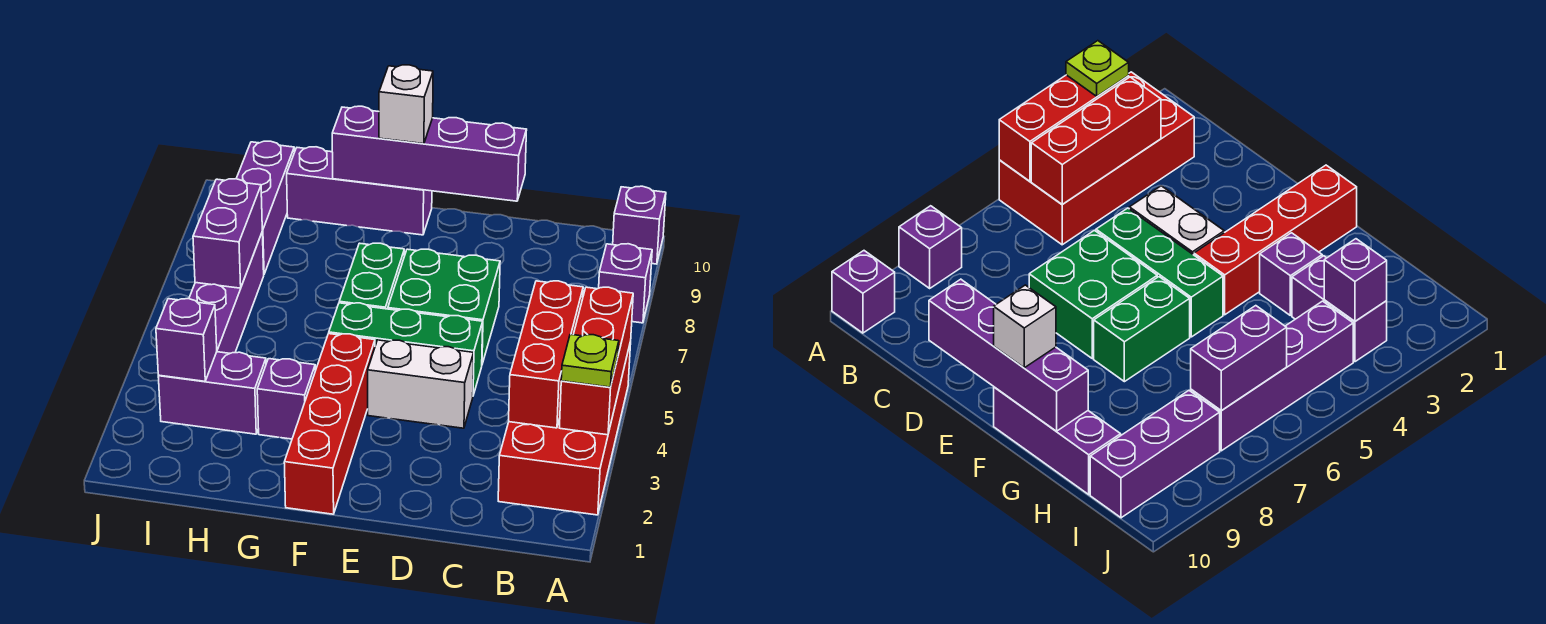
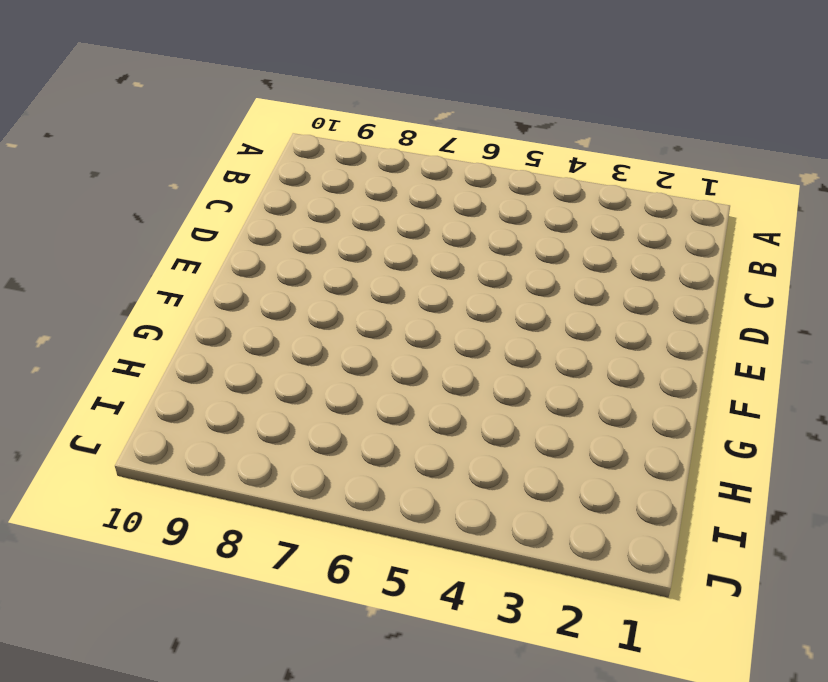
none -> red brick A2:B5 level 1
none -> purple brick A8 level 1
none -> purple brick A10 level 1

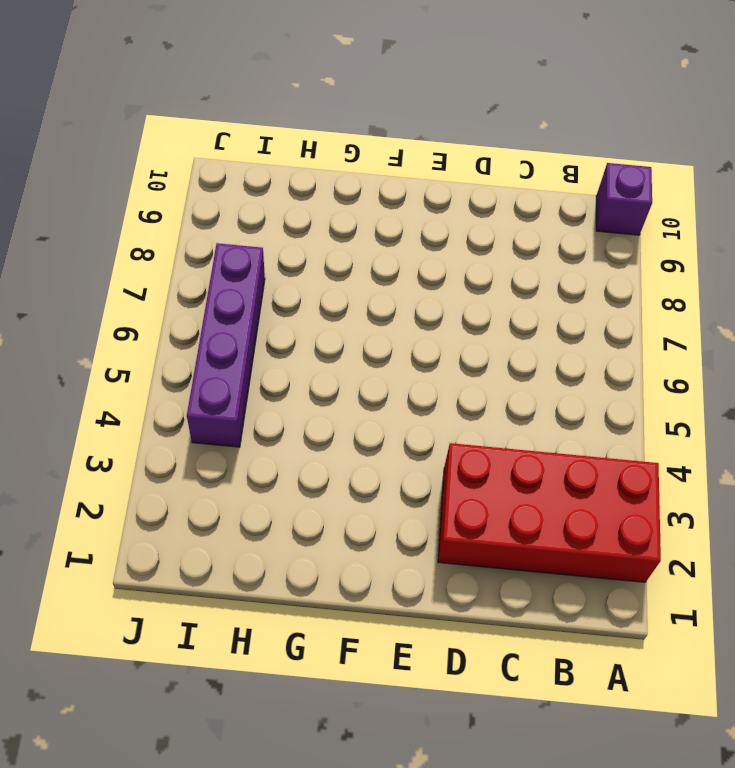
red brick A2:D3 level 1 -> red brick A2:B5 level 1
none -> purple brick A8 level 1
none -> white brick D4:E4 level 1
none -> green brick D5:F5 level 1

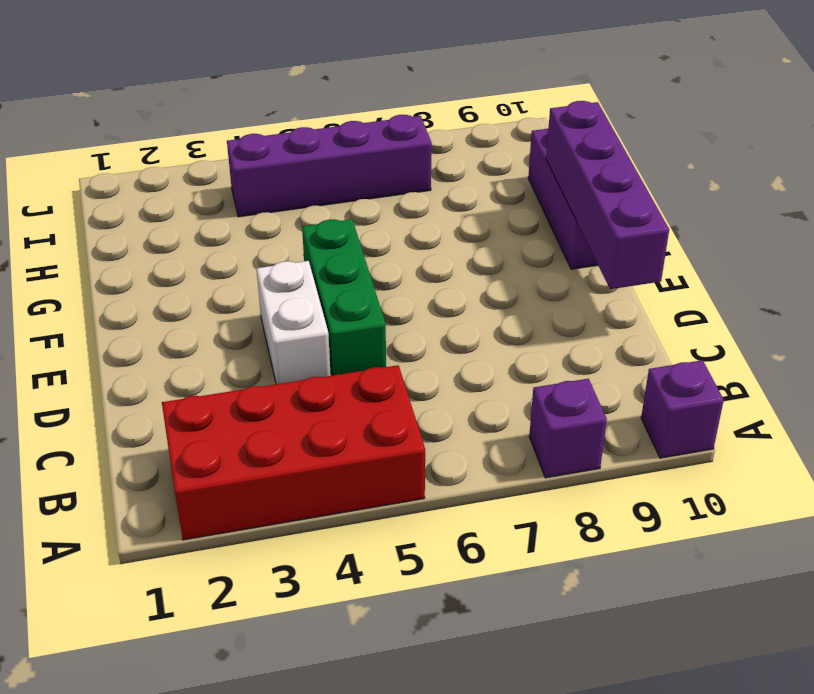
none -> green brick D6:E7 level 1
none -> red brick F1:F4 level 1
none -> green brick F6:F7 level 1

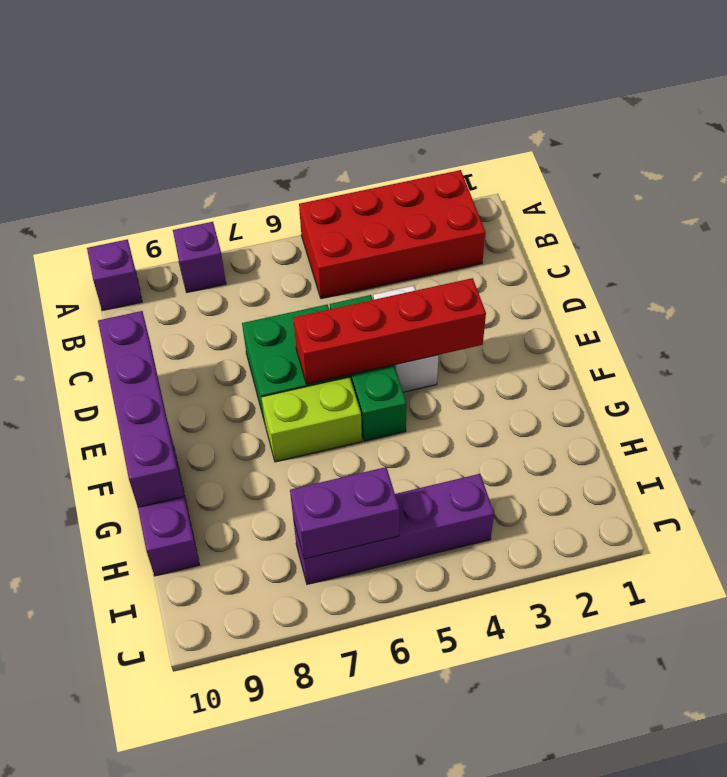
red brick E3:E6 level 2 -> red brick F1:F4 level 1
lime brick F6:F7 level 1 -> green brick F6:F7 level 1
none -> purple brick G3 level 1
none -> purple brick H3:I3 level 1
none -> purple brick I8:I10 level 1

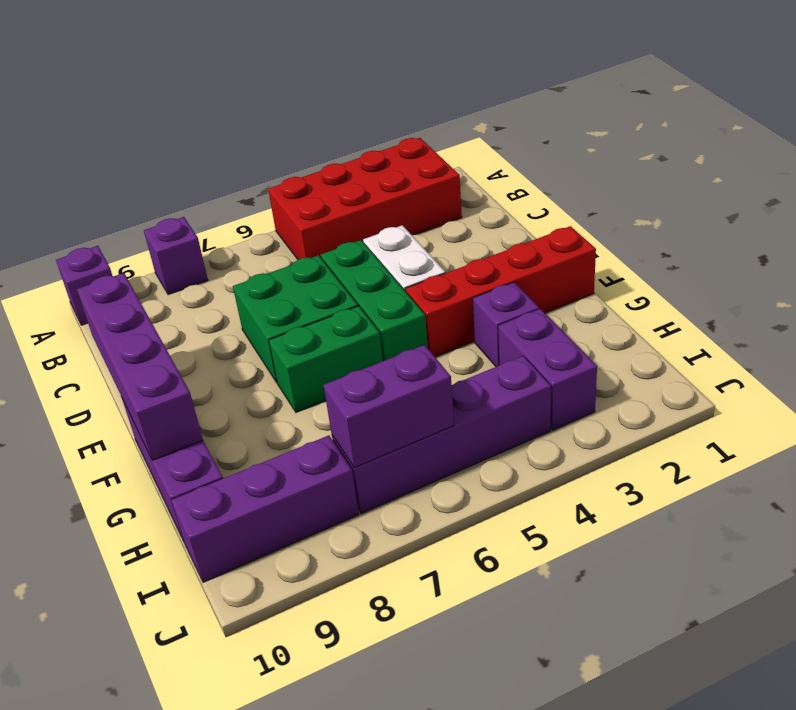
none -> red brick A3:A5 level 2
none -> red brick B3:B5 level 2
none -> purple brick I3 level 2

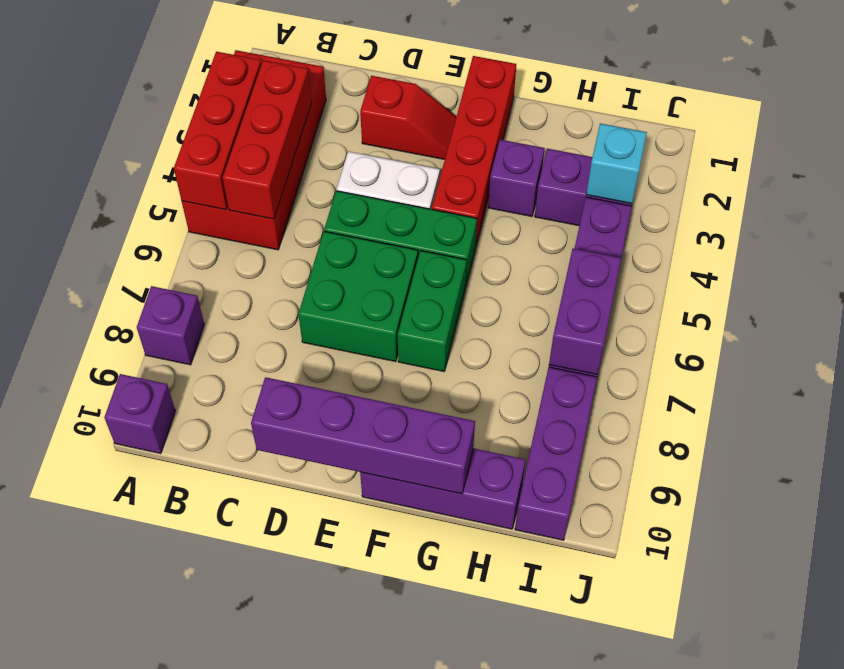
red slope D2:E2 level 1 top D -> none
cyan brick I3 level 2 -> purple brick I3 level 2
none -> lime plate A3 level 3
none -> white brick F10 level 3

